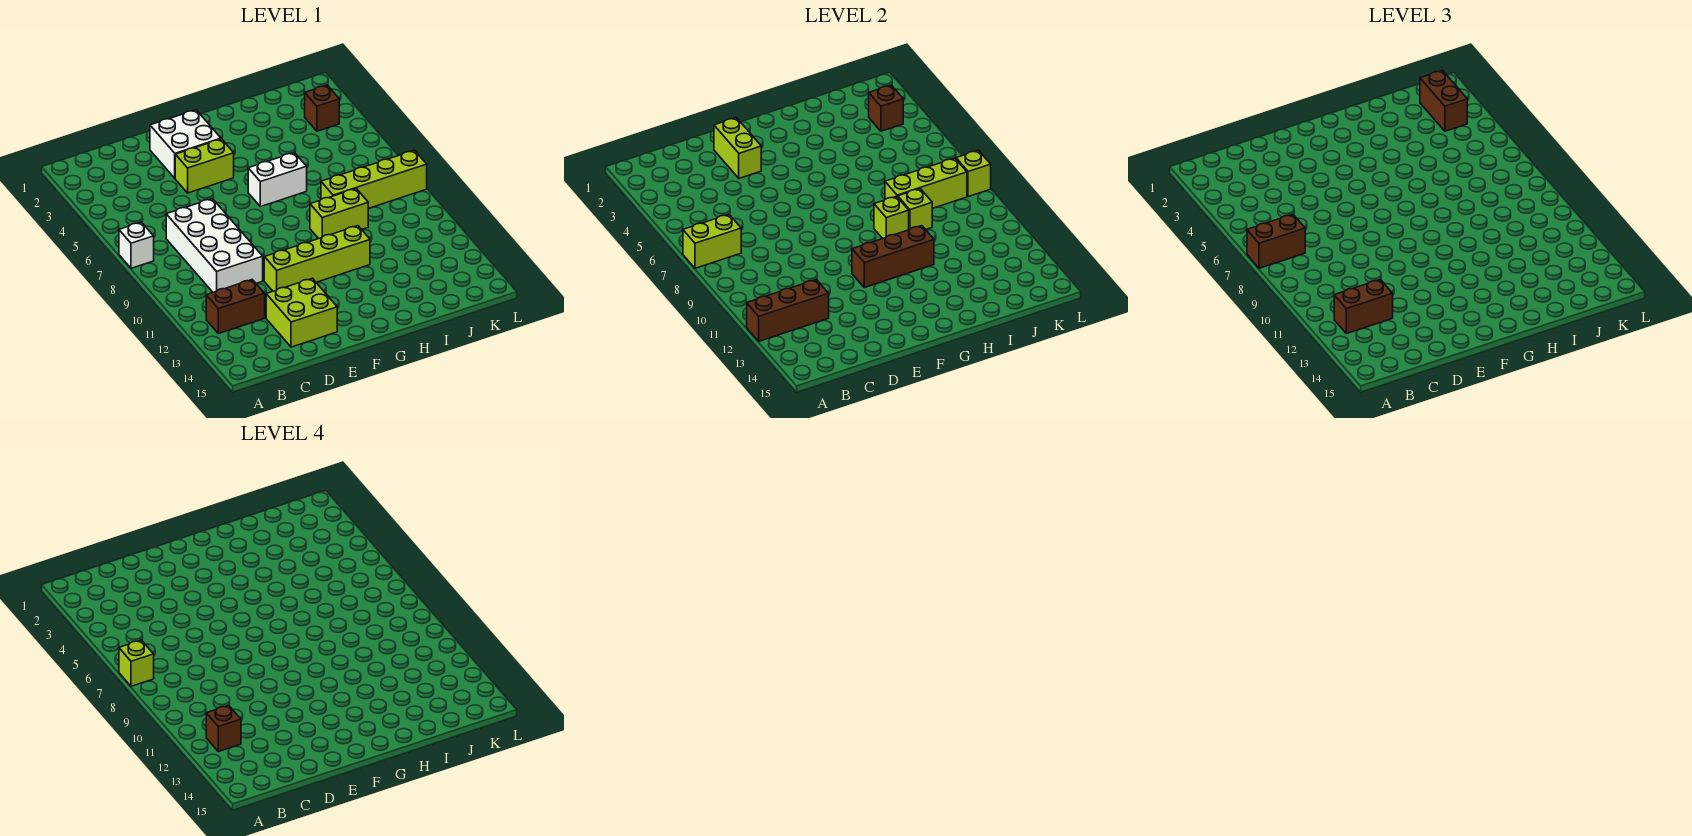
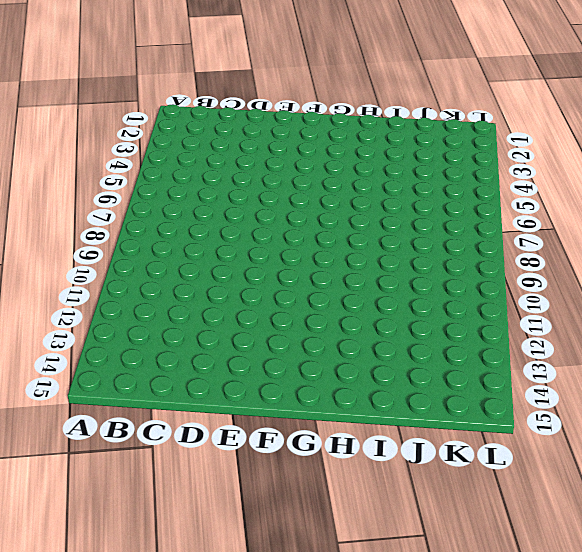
none -> white brick A7 level 1
none -> brown brick B12:C12 level 1
none -> white brick C7:D10 level 1

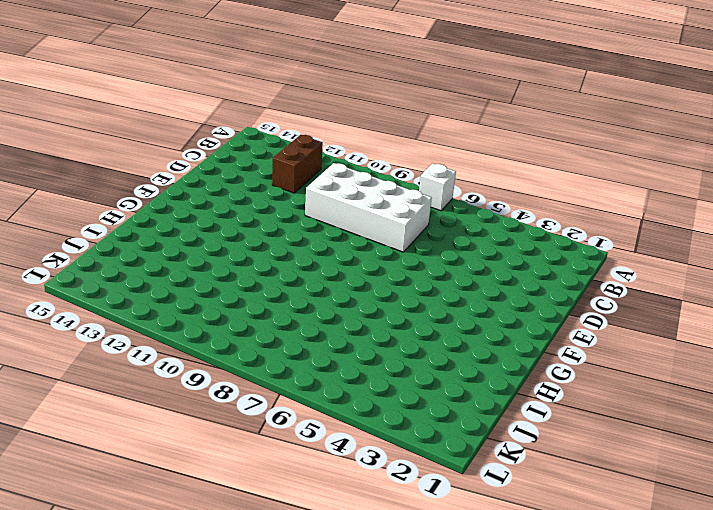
none -> lime brick D13:E14 level 1
none -> white brick E2:F3 level 1
none -> lime brick E4:F4 level 1

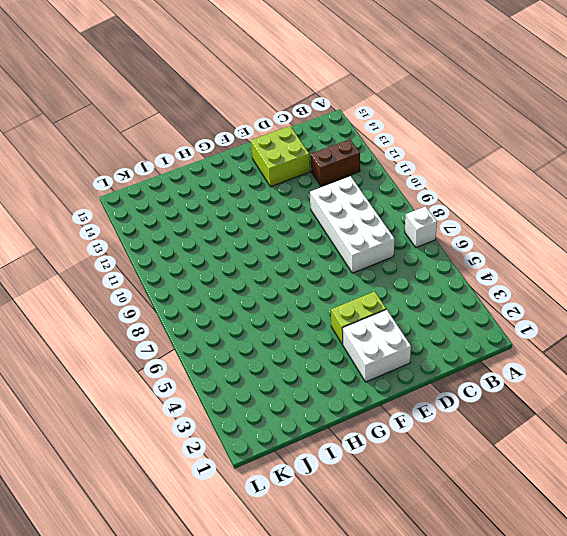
none -> lime brick E11:H11 level 1
none -> white brick G6:H6 level 1
none -> lime brick H9:I9 level 1

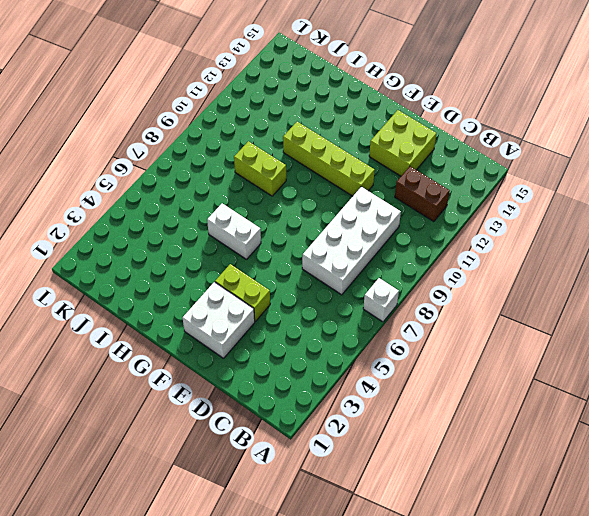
none -> lime brick I8:L8 level 1
none -> brown brick K3 level 1
none -> lime brick A7:B7 level 2

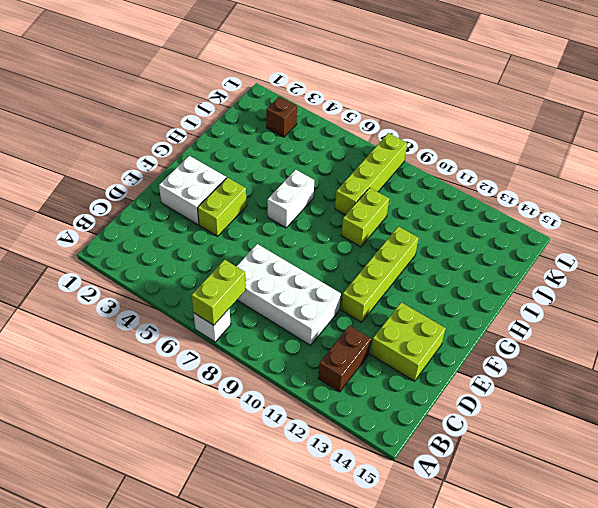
none -> brown brick A12:C12 level 2
none -> lime brick E2:E3 level 2
none -> brown brick F11:H11 level 2

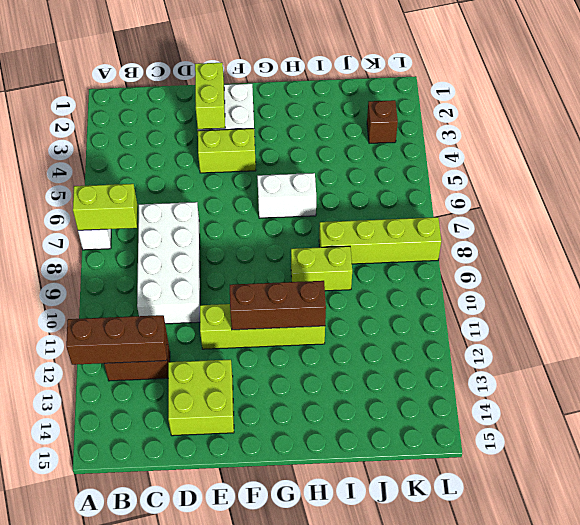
none -> lime brick H9 level 2
none -> lime brick I8:K8 level 2
none -> lime brick I9 level 2

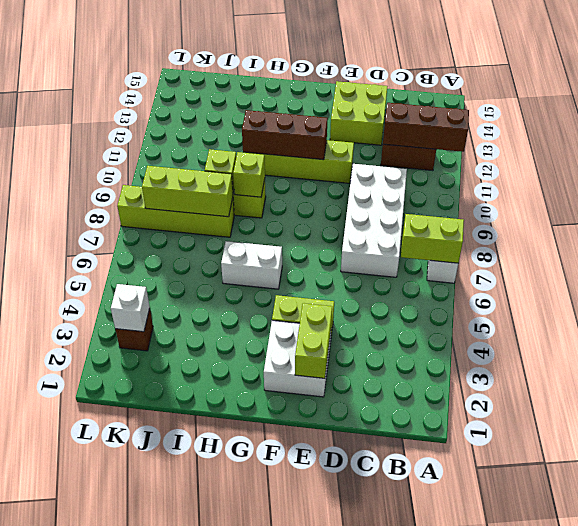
white brick K3 level 2 -> brown brick K3 level 2
none -> lime brick L8 level 2
none -> brown brick A7:B7 level 3
none -> brown brick B12:C12 level 3

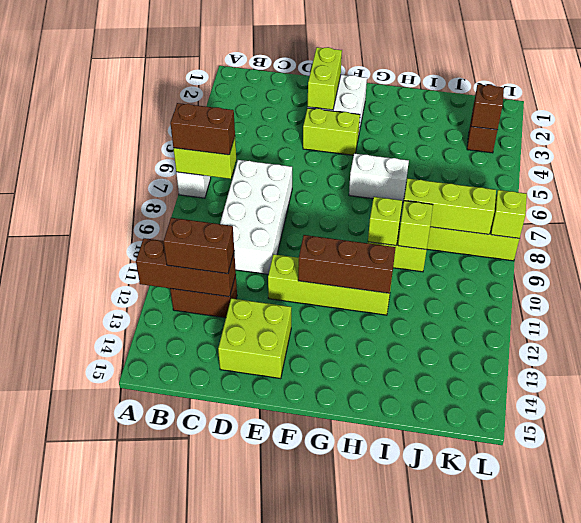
none -> brown brick K2:K3 level 3
none -> lime brick A7 level 4
none -> brown brick B12 level 4

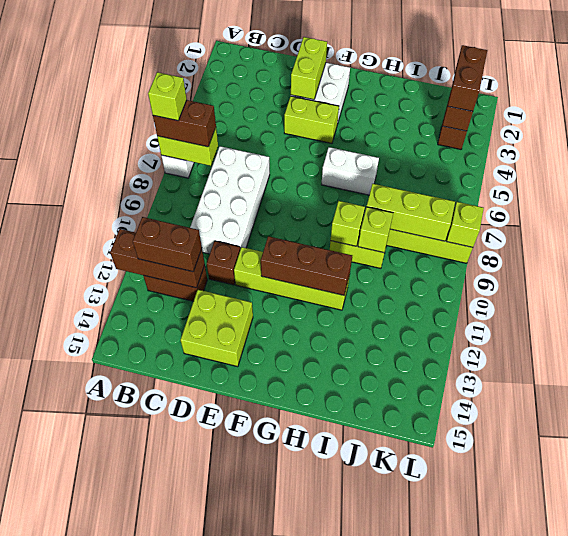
brown brick D11 level 1 -> brown brick B12 level 4

